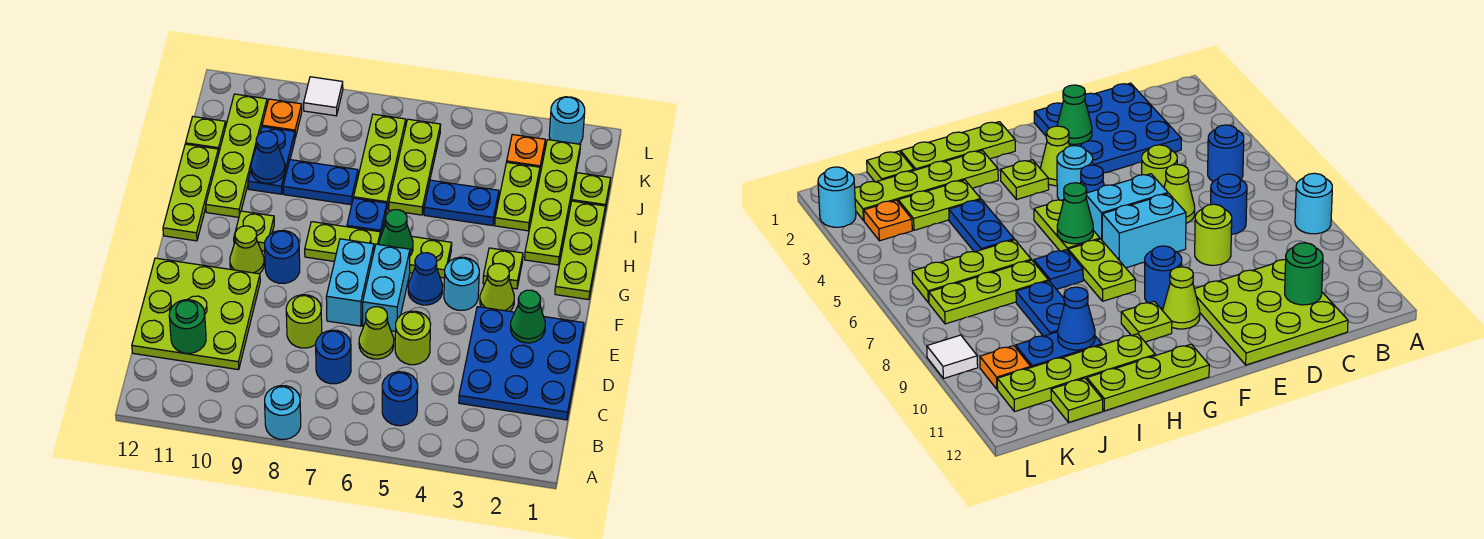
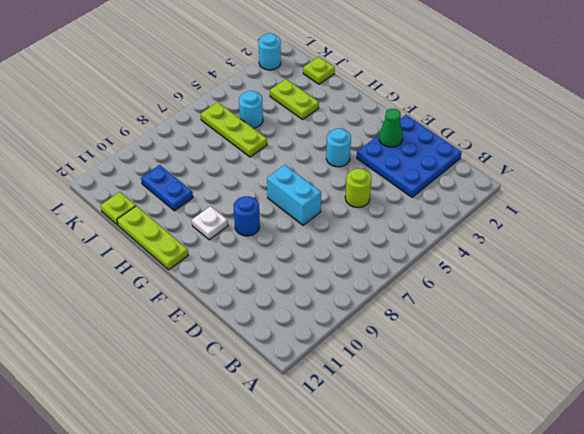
white plate G10 level 1 -> lime plate G10 level 1
cyan round brick J5 level 1 -> cyan round brick A8 level 1
none -> blue round brick B5 level 1
none -> blue round brick C7 level 1
none -> lime plate C10:E12 level 1
none -> lime cone D6 level 1

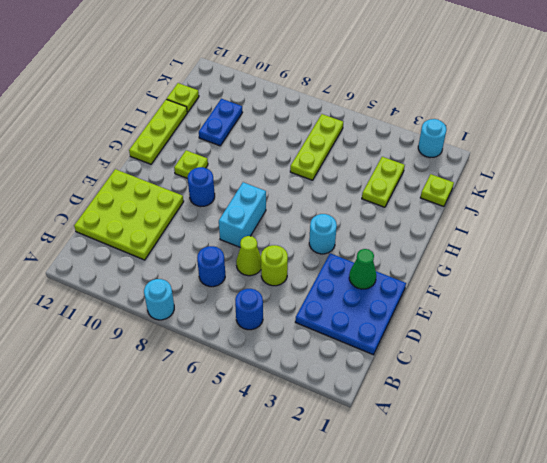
none -> lime round brick D8 level 1
none -> cyan brick E6:F6 level 1
none -> lime cone F3 level 1
none -> blue cone F5 level 1

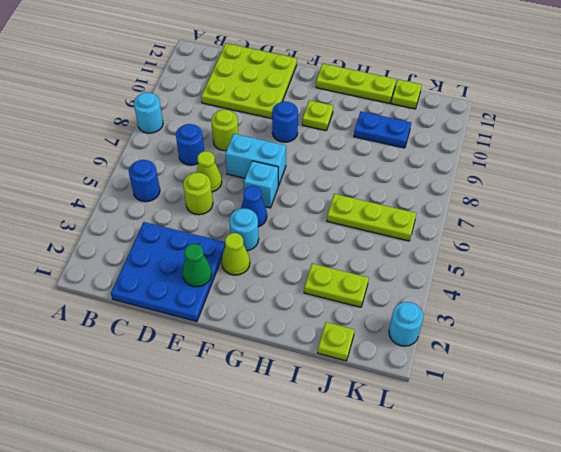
cyan brick F6 level 1 -> cyan brick E6:F6 level 1
none -> lime cone F10 level 1
none -> lime plate G1:I1 level 1
none -> lime plate G3 level 1
none -> lime plate G5:G6 level 1

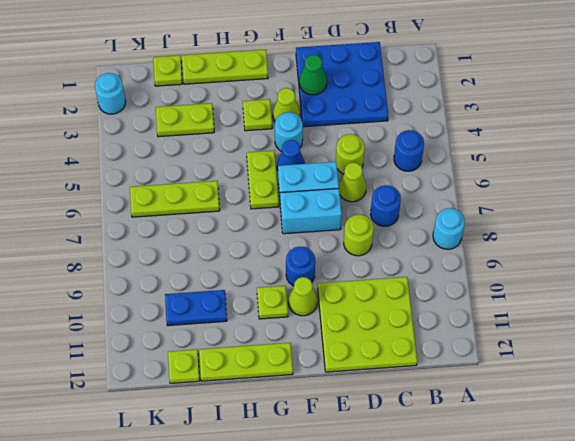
none -> lime plate G7:G8 level 1
none -> lime plate H2:K2 level 1
none -> blue plate H7 level 1
none -> lime plate H11:K11 level 1

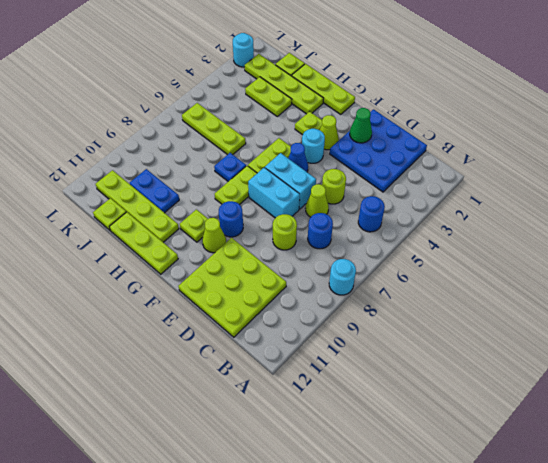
none -> blue plate I4:I5 level 1
none -> lime plate I7:K7 level 1
none -> blue plate I8:I9 level 1
none -> orange plate K3 level 1

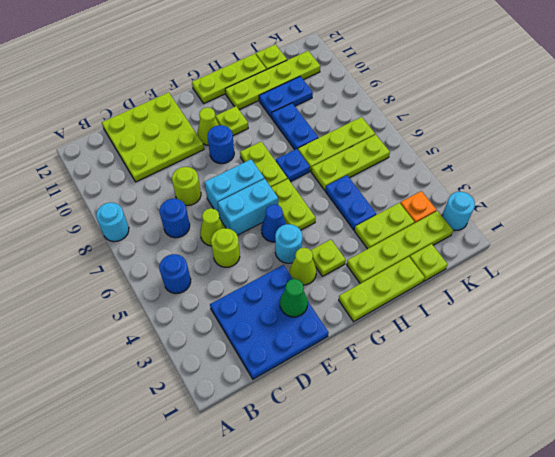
none -> orange plate K10 level 1
none -> white tile L9 level 1
none -> green round brick C11 level 2
none -> green cone G6 level 2

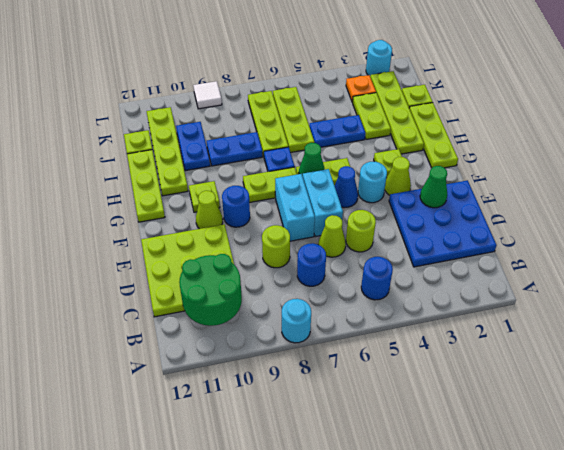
green round brick B10:C11 level 2 -> green round brick C11 level 2
none -> orange plate K10 level 1
none -> blue cone I10 level 2

